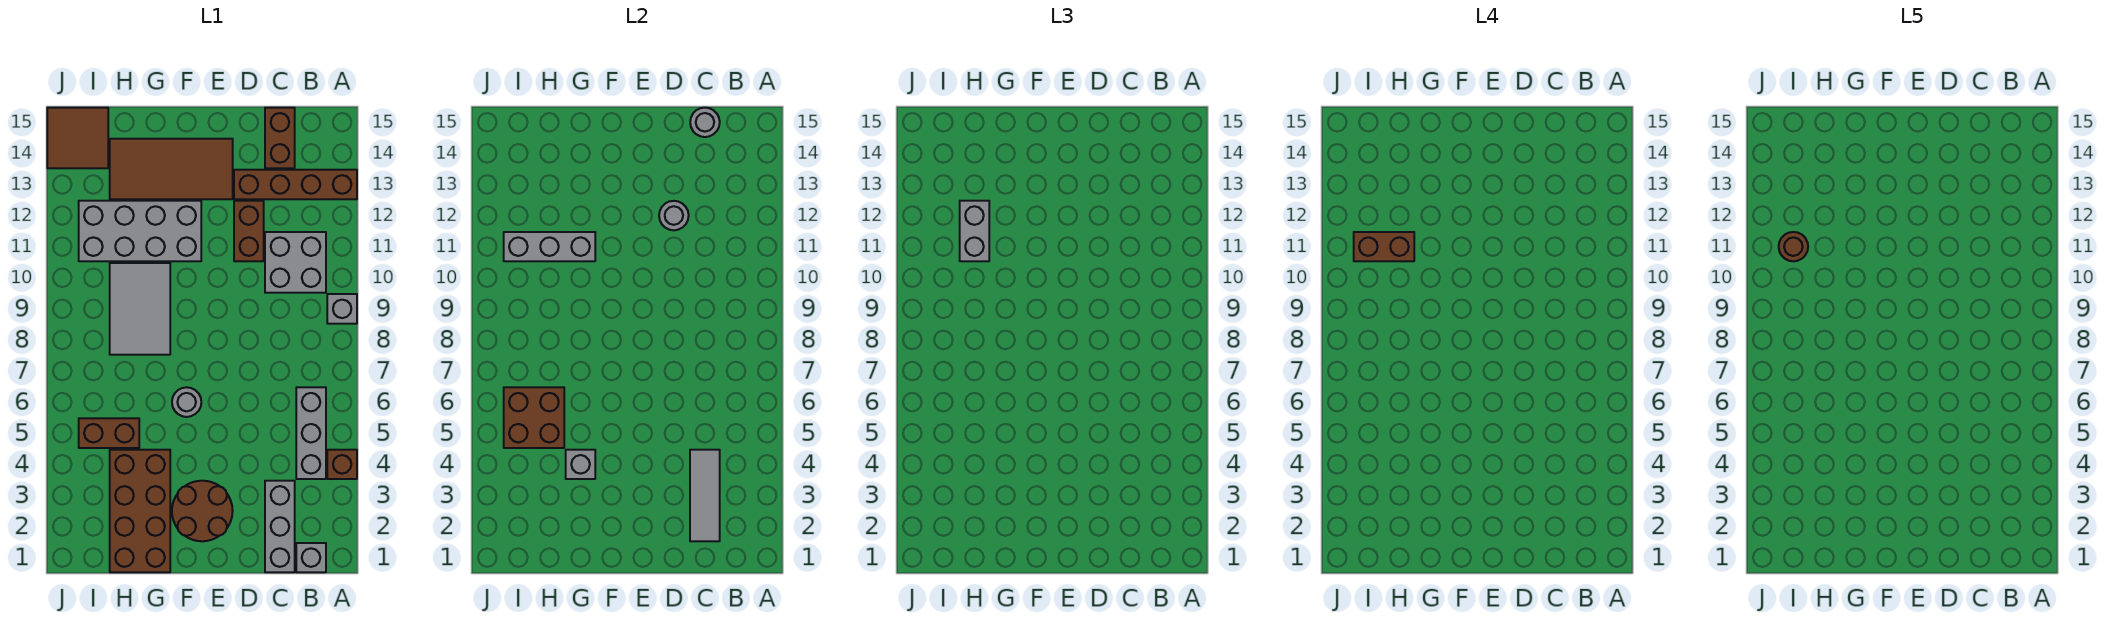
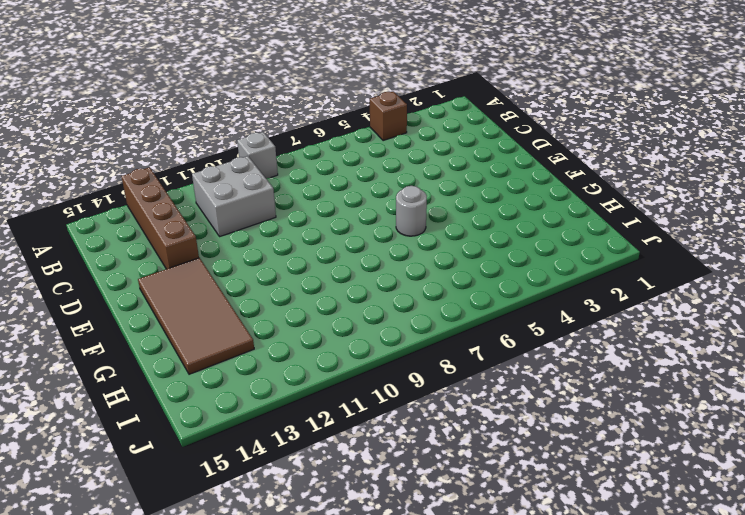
none -> grey brick B1 level 1
none -> grey brick B4:B6 level 1
none -> grey brick C1:C3 level 1

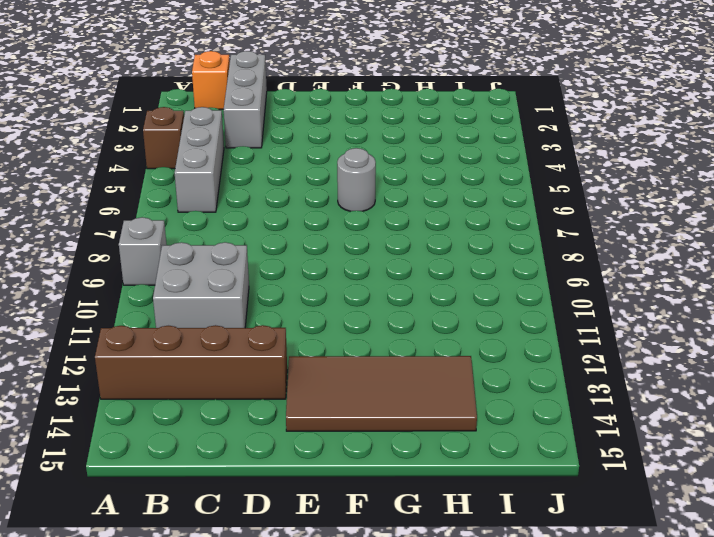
orange brick B1 level 1 -> grey brick B1 level 1
none -> brown brick C14:C15 level 1
none -> brown brick D11:D12 level 1
none -> brown round brick E2:F3 level 1

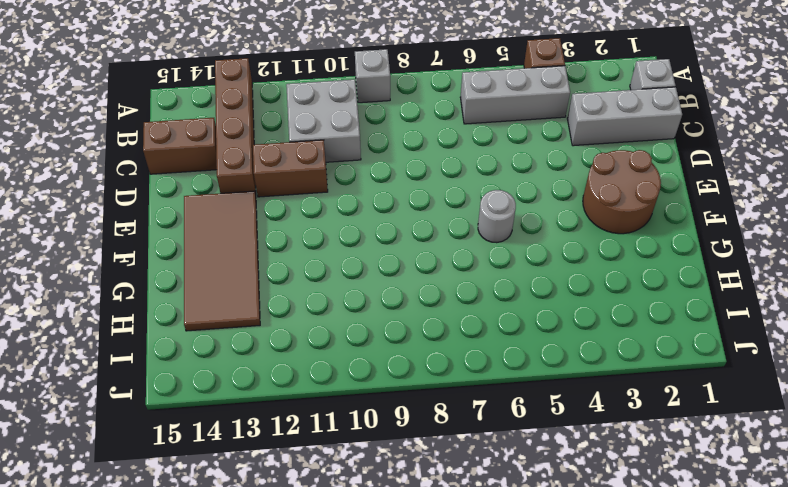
none -> grey brick F11:I12 level 1
none -> brown brick G1:H4 level 1
none -> grey tile G8:H10 level 1

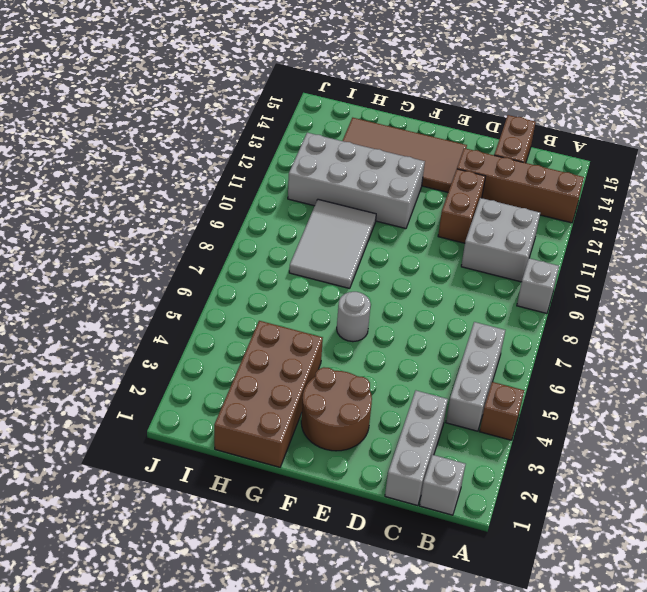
none -> brown brick H5:I5 level 1
none -> brown tile I14:J15 level 1
none -> grey tile C2:C4 level 2

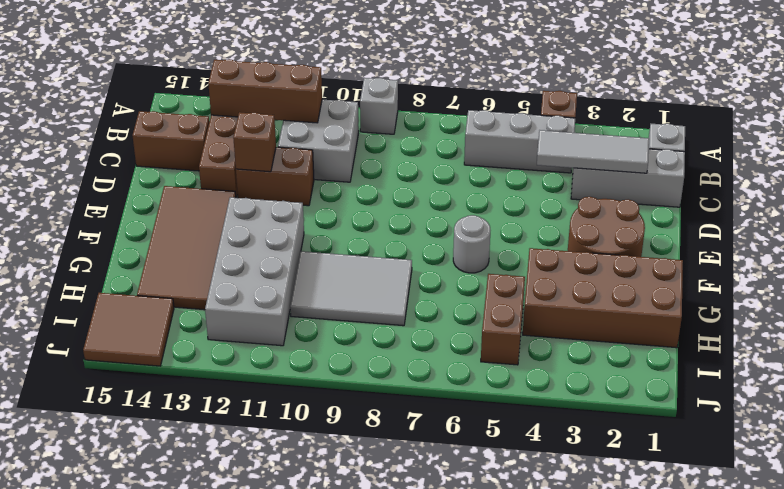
brown brick B11:B13 level 2 -> none
brown brick D12 level 2 -> grey round brick D12 level 2
none -> grey round brick C15 level 2
none -> grey brick G4 level 2
none -> grey brick G11:I11 level 2

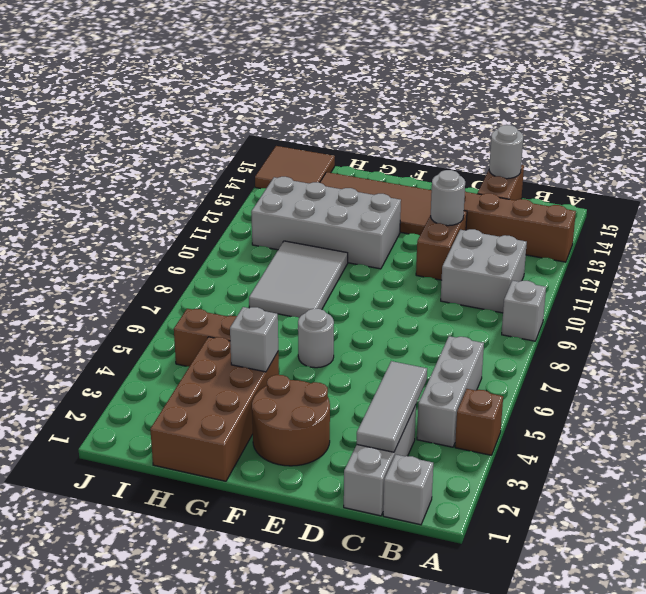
none -> grey brick G11:I11 level 2
none -> brown brick H5:I6 level 2
none -> grey brick H11:H12 level 3

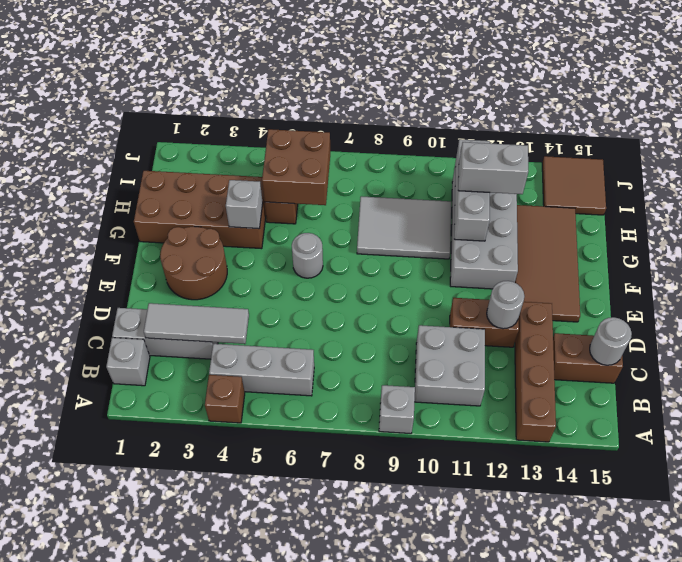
none -> brown brick H11:I11 level 4
none -> brown round brick I11 level 5

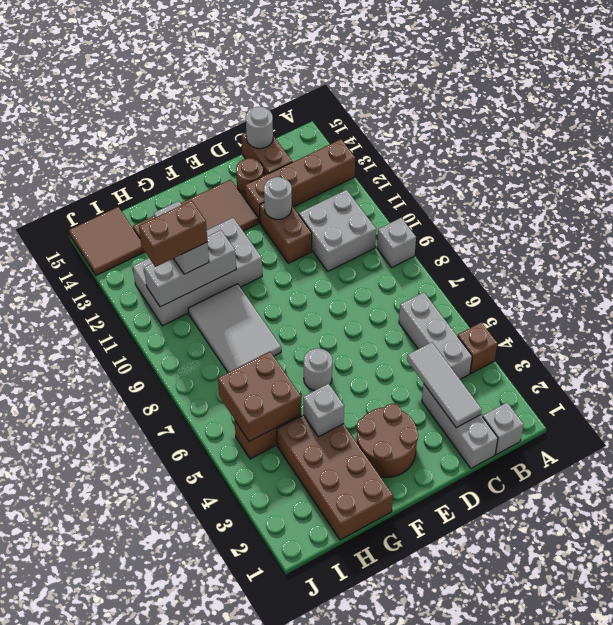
brown round brick D14 level 1 -> brown round brick I11 level 5

